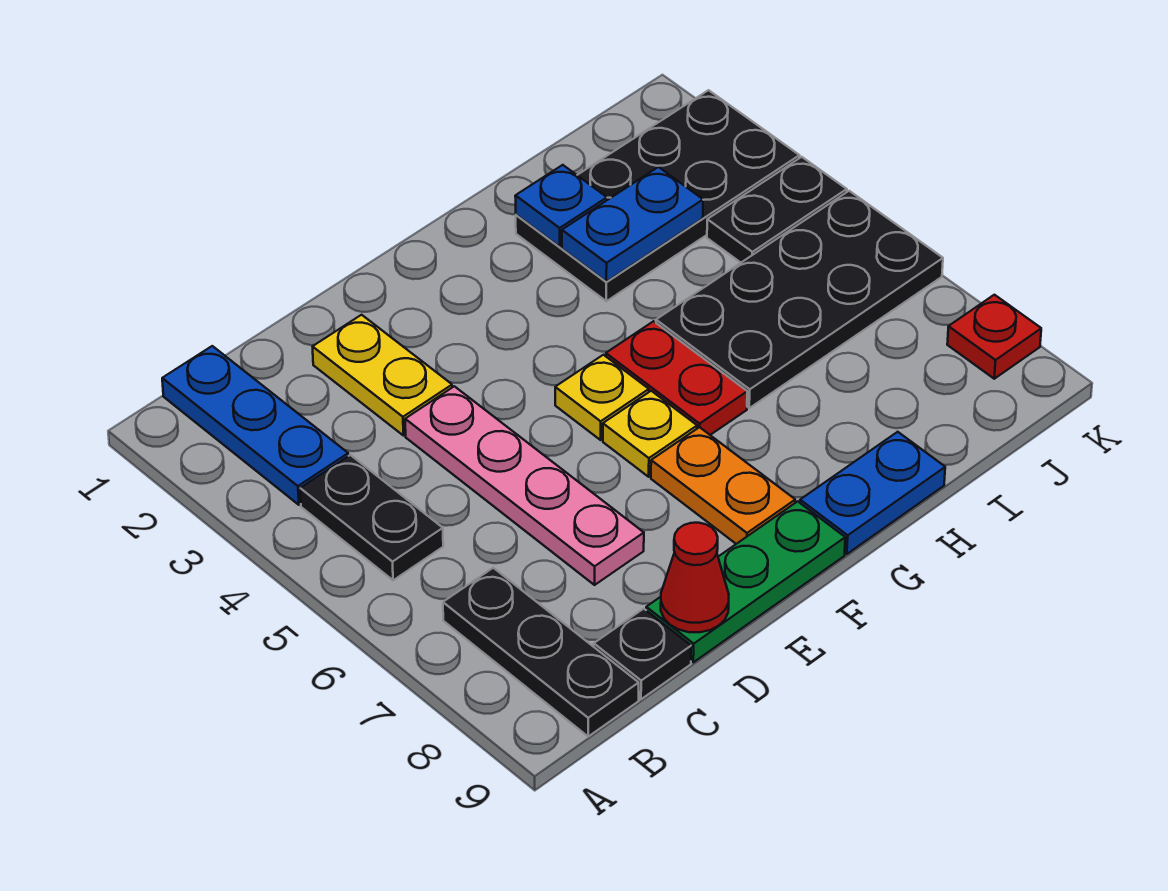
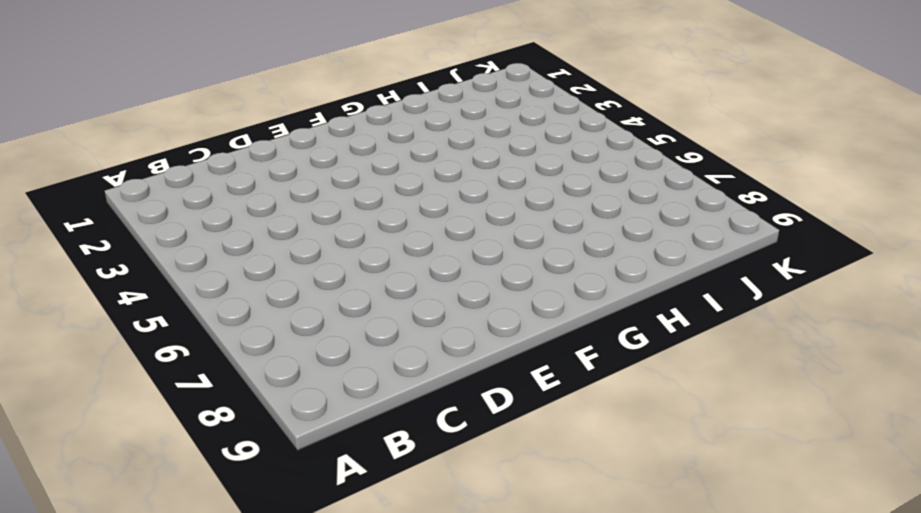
none -> blue plate B1:B3 level 1
none -> black plate B4:B5 level 1
none -> black plate B7:B9 level 1

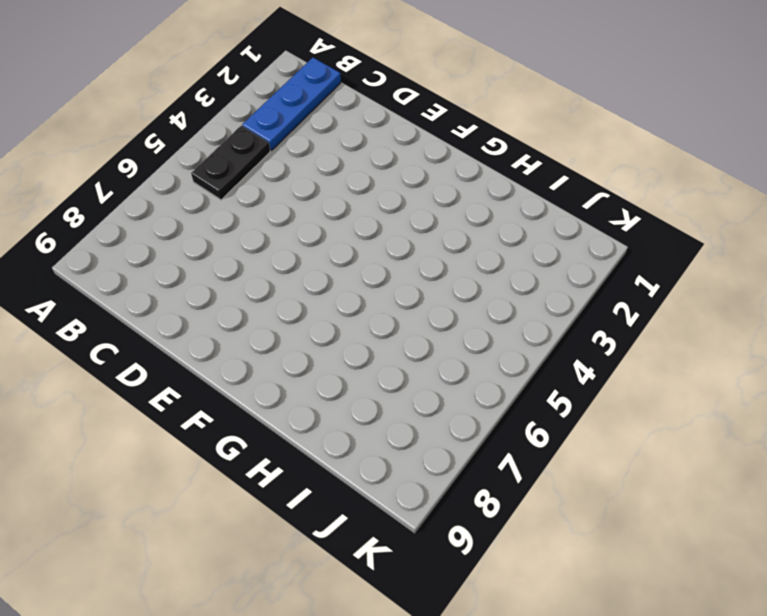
none -> black plate B7:B9 level 1
none -> black plate C9 level 1
none -> yellow plate D2:D3 level 1

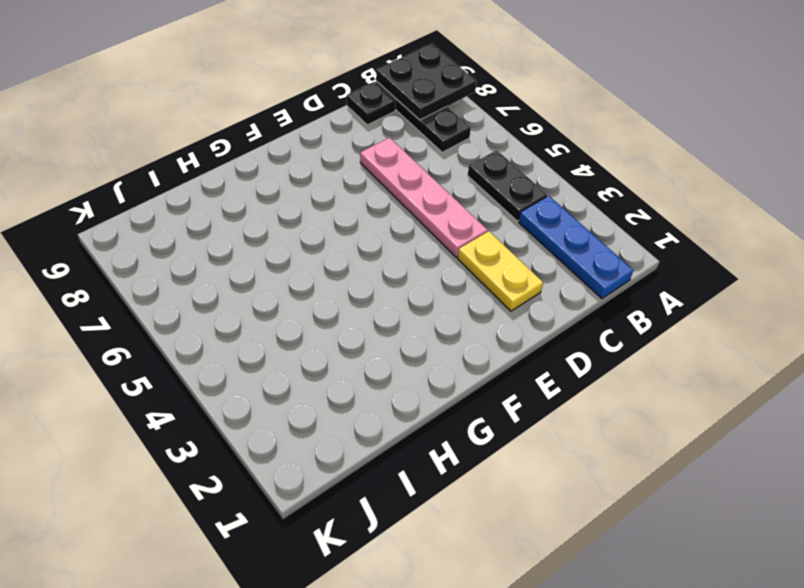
black plate A8:B9 level 2 -> none
none -> green plate D9:F9 level 1
none -> yellow plate F5 level 1
none -> yellow plate F6 level 1

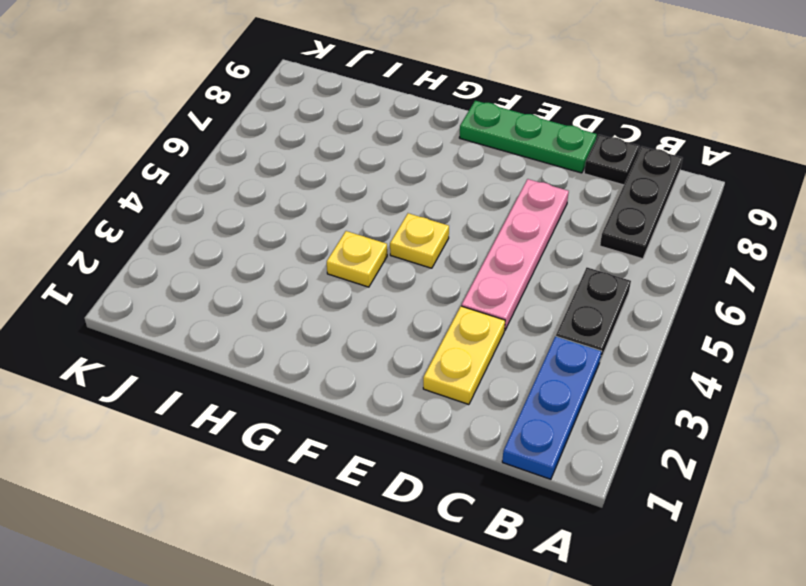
yellow plate G4 level 1 -> yellow plate F6 level 1
none -> orange plate F7:F8 level 1
none -> red plate G5:G6 level 1
none -> blue plate G9:H9 level 1

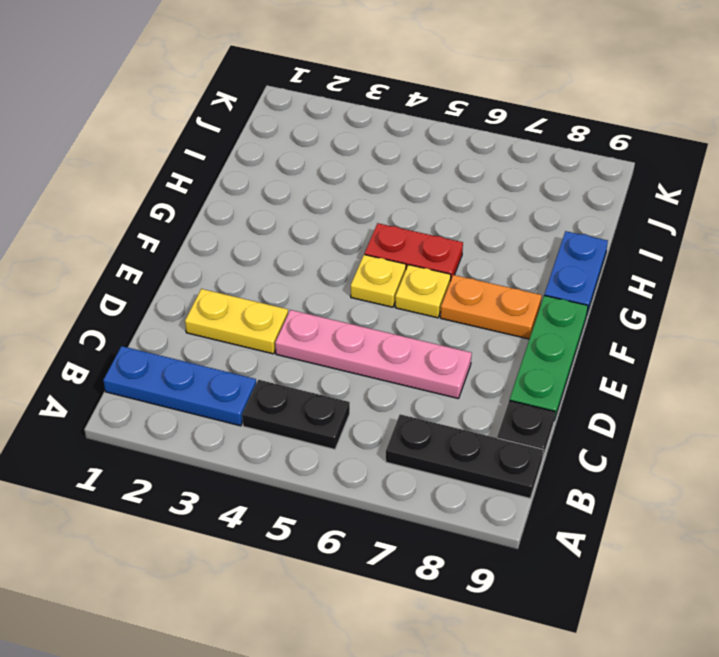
none -> black plate H2:K3 level 1
none -> black plate H5:K6 level 1
none -> black plate J4:K4 level 1

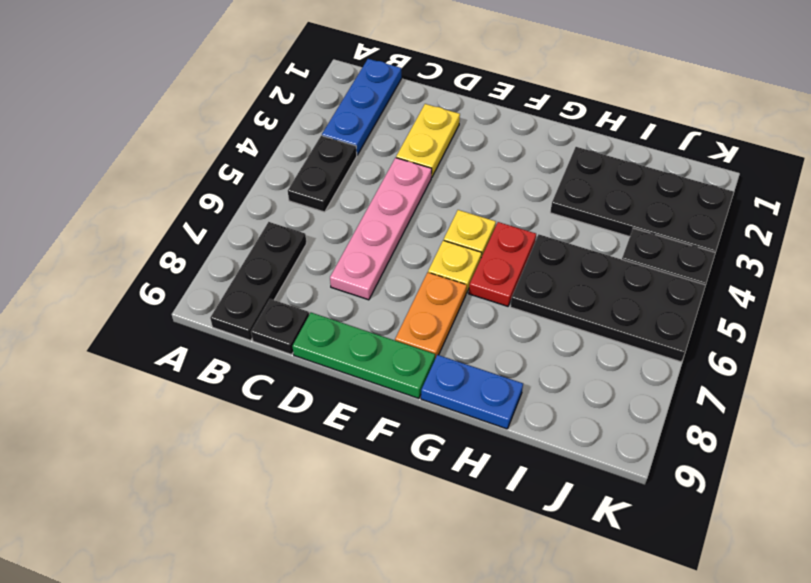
none -> red plate K8 level 1
none -> red cone D9 level 2
none -> blue plate H2 level 2

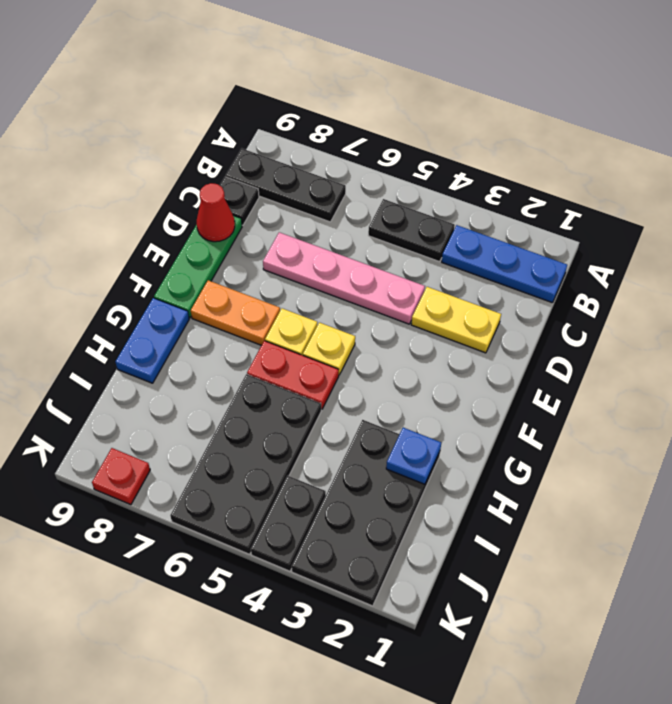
none -> blue plate H3:I3 level 2

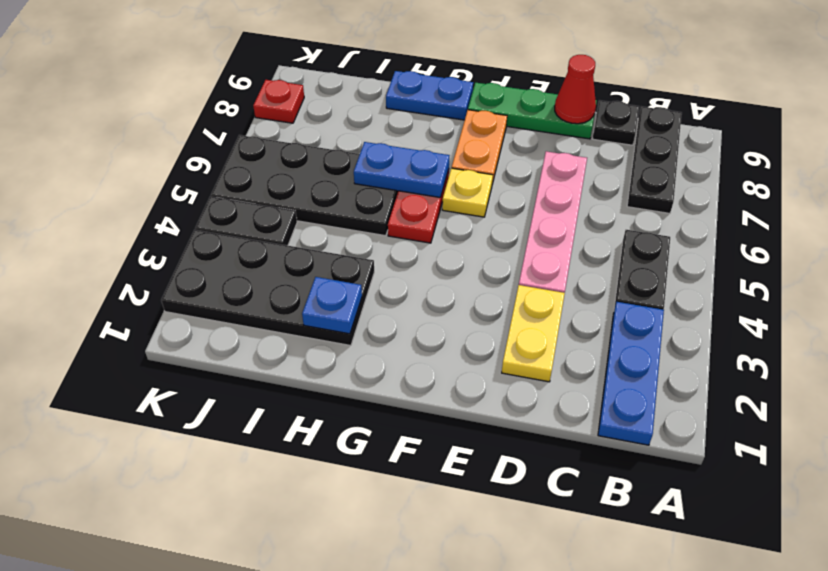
blue plate G6:H6 level 2 -> blue plate H3:I3 level 2
none -> yellow plate F5 level 1

